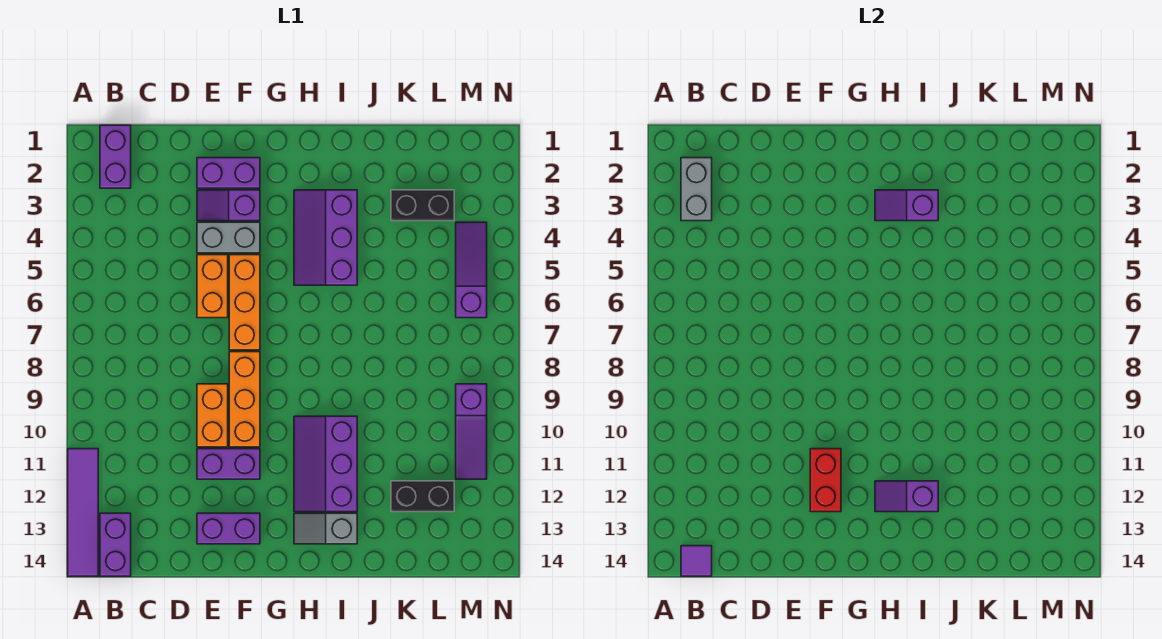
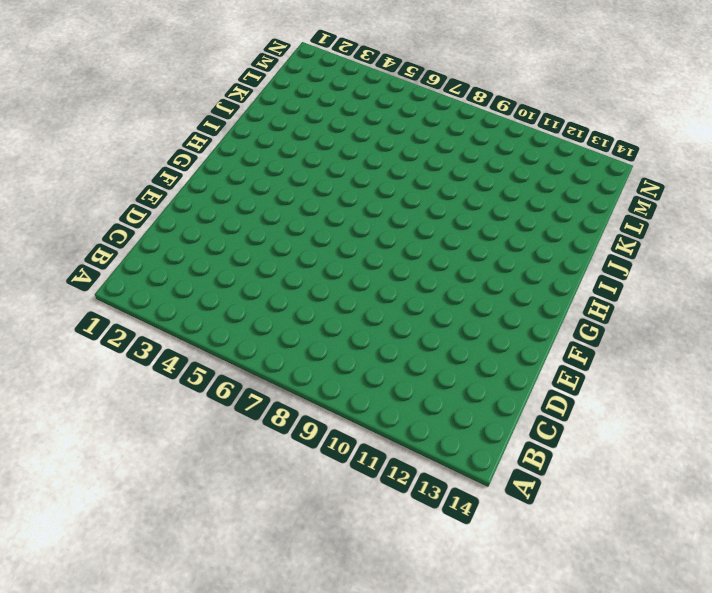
none -> purple tile A11:A14 level 1
none -> purple brick B1:B2 level 1
none -> purple brick B13:B14 level 1

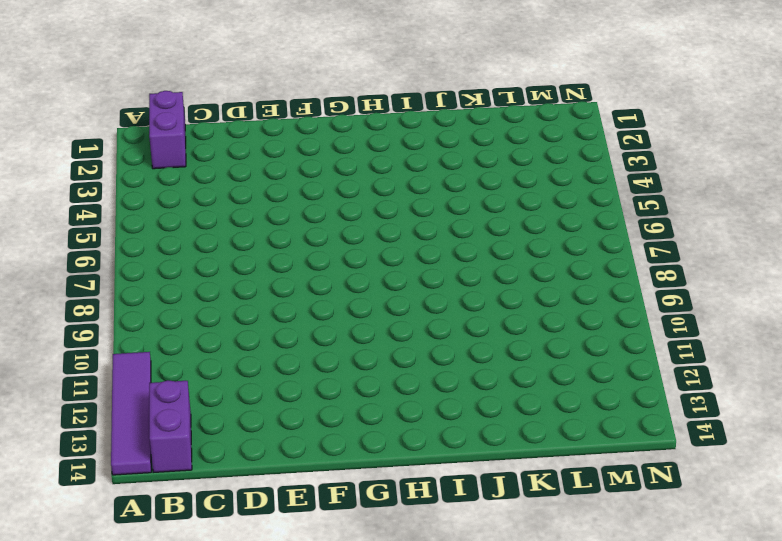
none -> purple brick E2:F2 level 1
none -> purple slope E3:F3 level 1 top F
none -> grey brick E4:F4 level 1

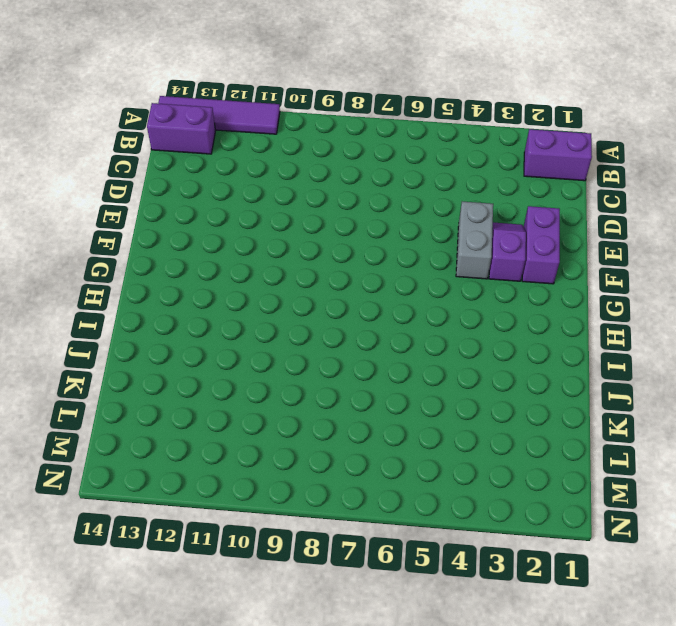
none -> orange brick E5:E6 level 1
none -> orange brick E9:E10 level 1
none -> purple brick E11:F11 level 1

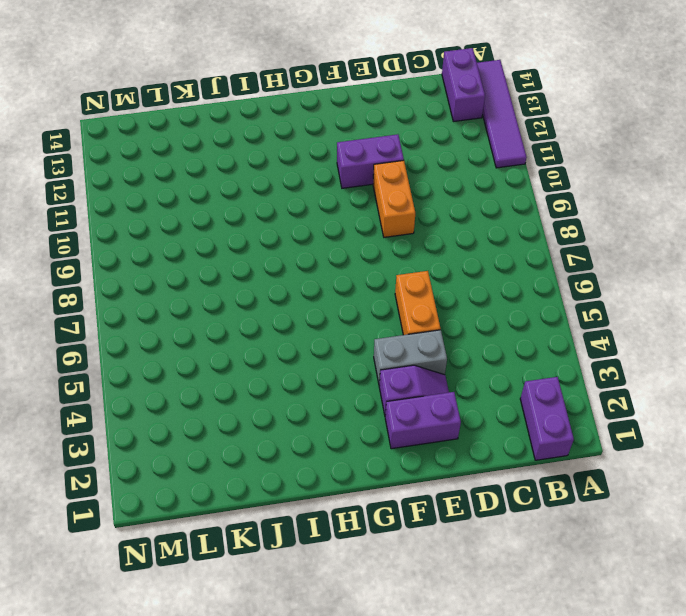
none -> purple brick E13:F13 level 1
none -> orange brick F5:F7 level 1
none -> orange brick F8:F10 level 1

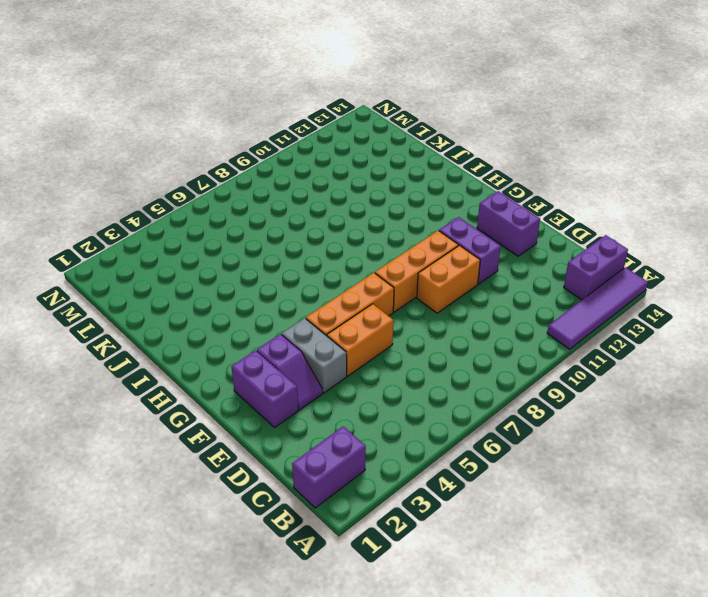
none -> purple slope H3:I5 level 1 top I
none -> purple slope H10:I12 level 1 top I
none -> grey slope H13:I13 level 1 top I

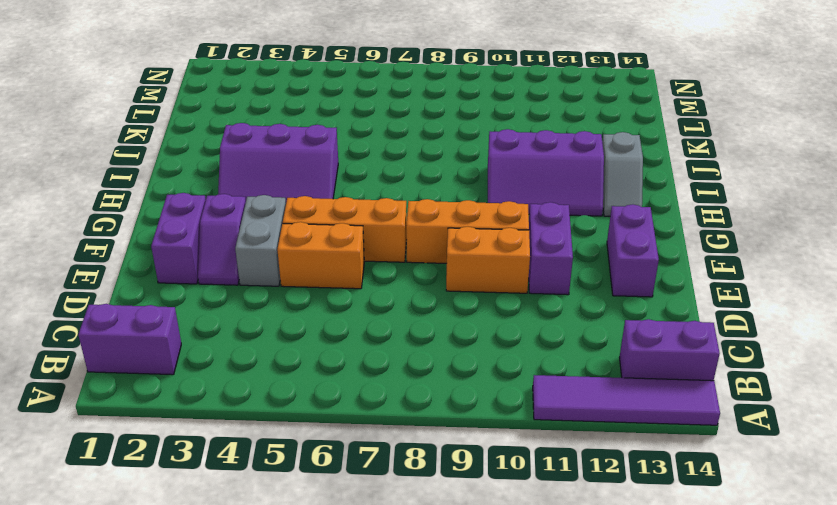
none -> black brick K3:L3 level 1
none -> black brick K12:L12 level 1
none -> purple slope M4:M6 level 1 top 6

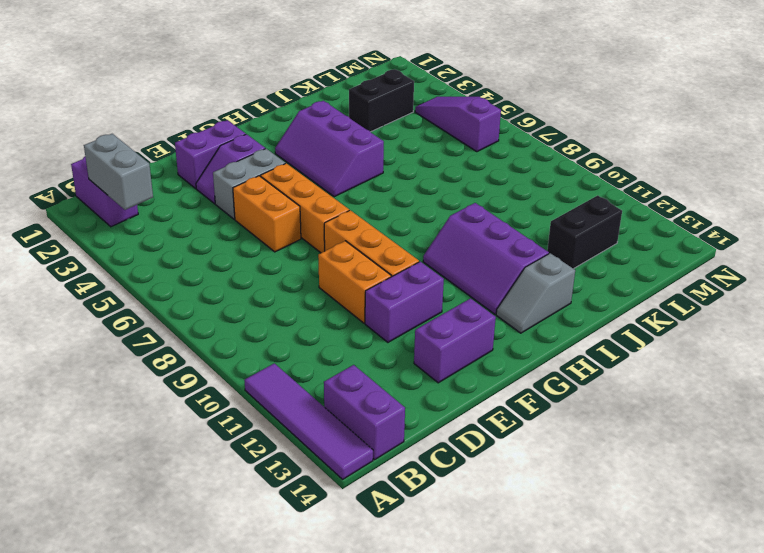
none -> purple slope M9:M11 level 1 top 9
none -> purple tile B14 level 2
none -> red brick F11:F12 level 2

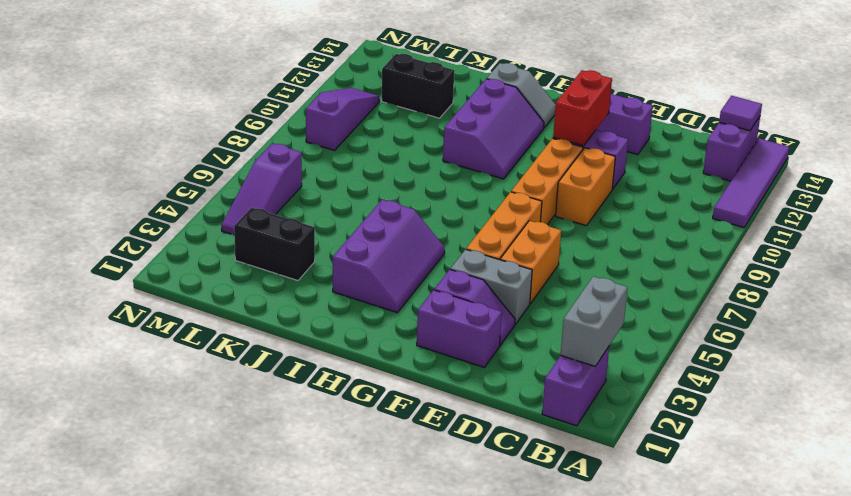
none -> purple slope H3:I3 level 2 top I
none -> purple slope H12:I12 level 2 top I

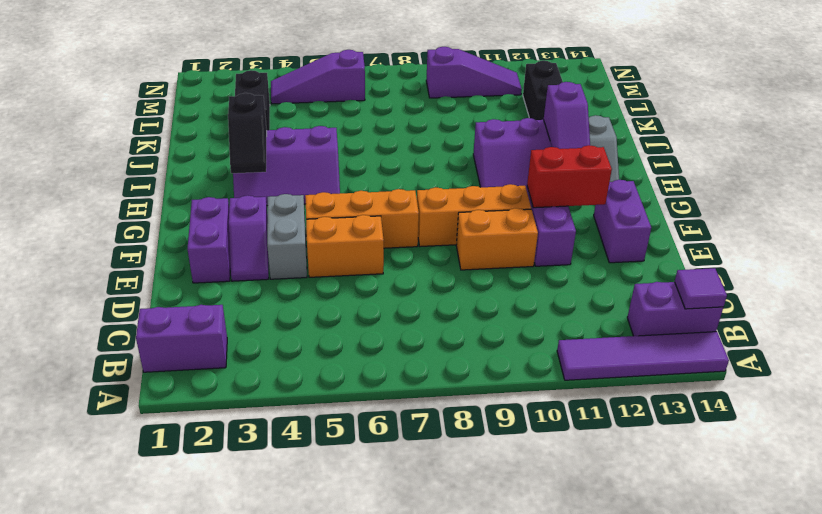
black slope H3:I3 level 2 top I -> purple slope H3:I3 level 2 top I
none -> grey brick B2:B3 level 2

